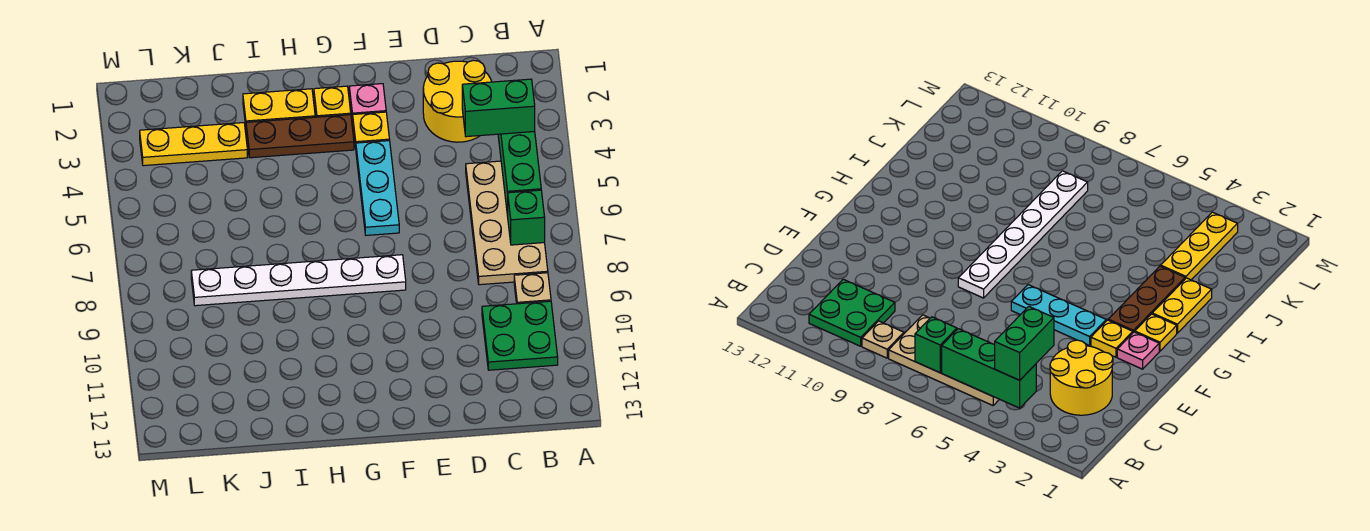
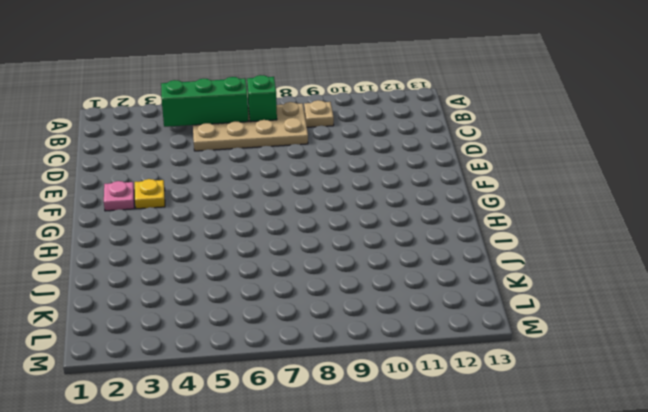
none -> green plate B10:C11 level 1
none -> yellow round brick C2:D3 level 1
none -> cyan plate F4:F6 level 1

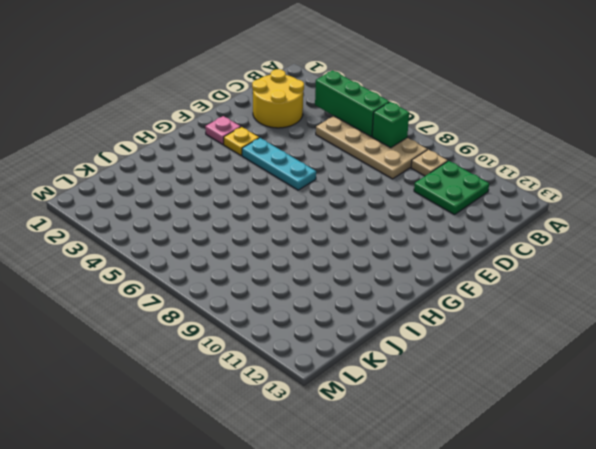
none -> white plate F8:K8 level 1
none -> yellow plate G2 level 1
none -> brown plate G3:I3 level 1

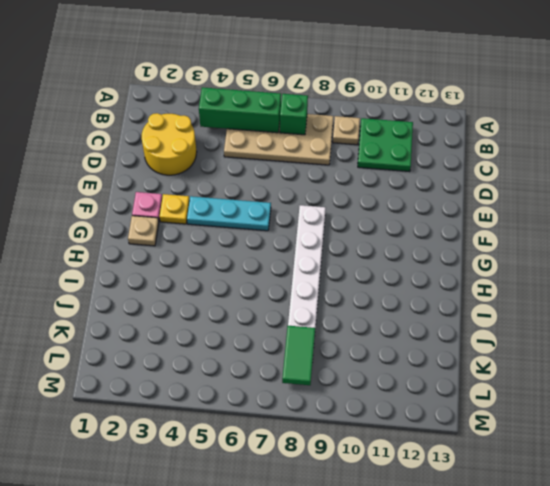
tan plate G2 level 1 -> yellow plate G2 level 1
green tile K8:L8 level 2 -> none
none -> brown plate G3:I3 level 1
none -> yellow plate H2:I2 level 1
none -> yellow plate J3:L3 level 1

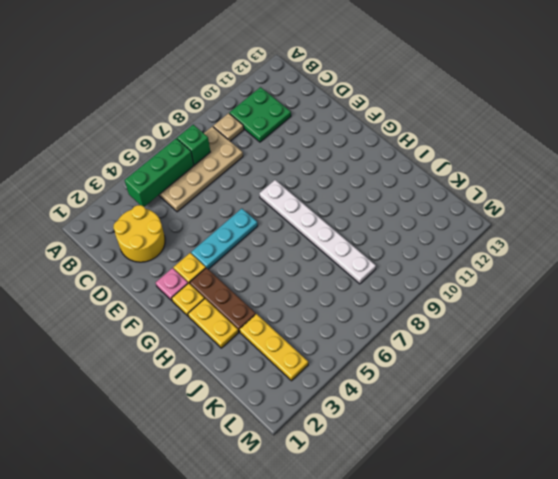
none -> green brick B4:C4 level 3

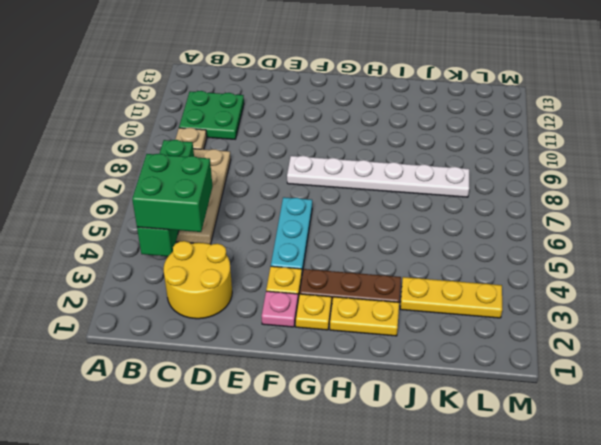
green brick B4:C5 level 3 -> green brick B4:C4 level 3

